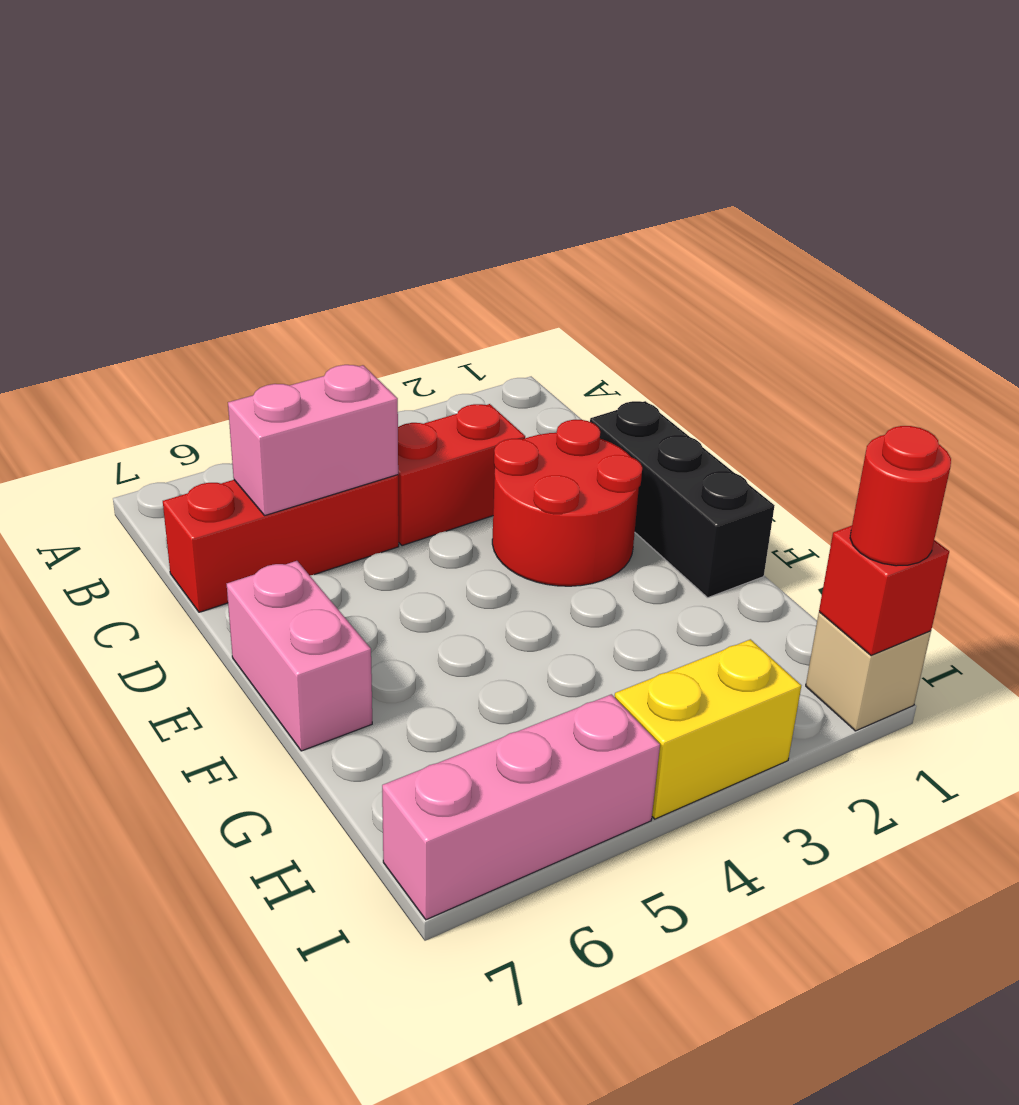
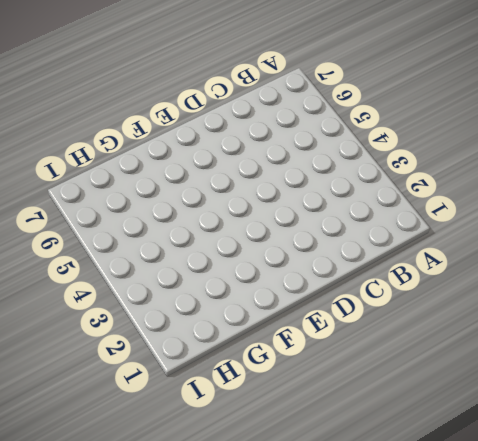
none -> red brick C3:C4 level 1
none -> red brick C5:C7 level 1

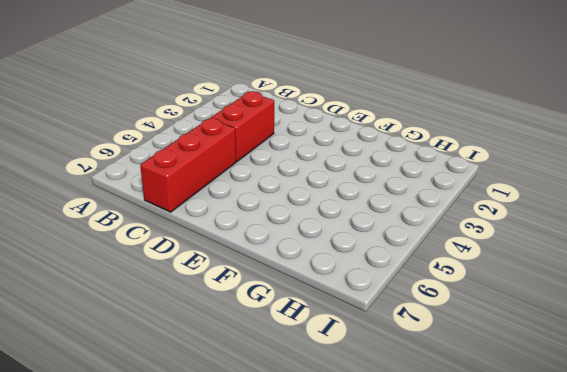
none -> black brick D1:F1 level 1
none -> red round brick D2:E3 level 1

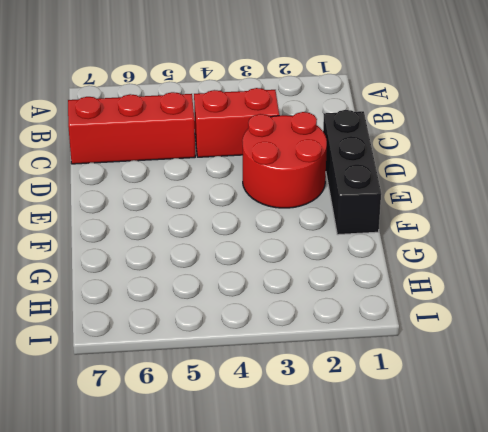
none -> pink brick E7:F7 level 1
none -> tan brick I1 level 1

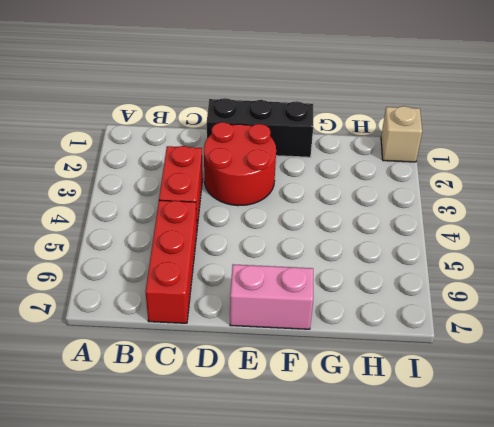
none -> yellow brick I3:I4 level 1
none -> pink brick I5:I7 level 1

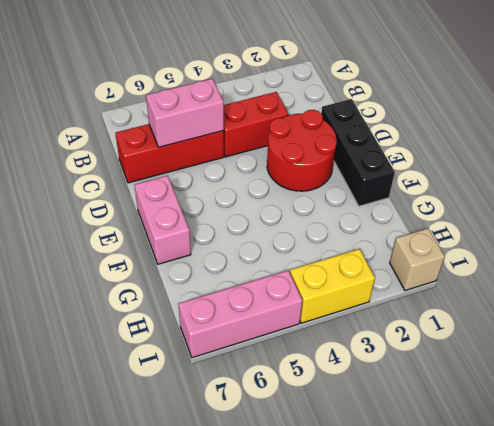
none -> red brick I1 level 2
none -> red round brick I1 level 3

